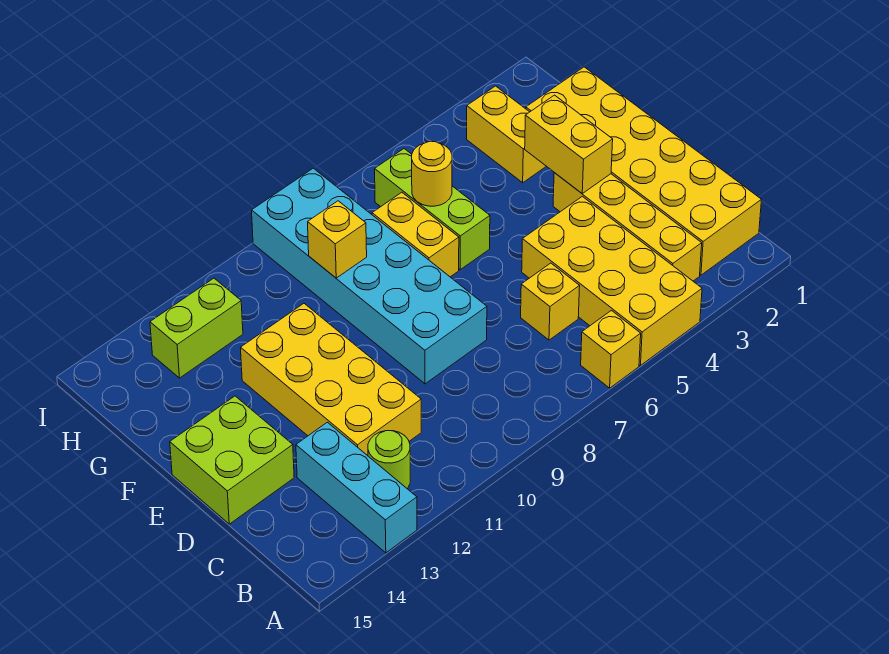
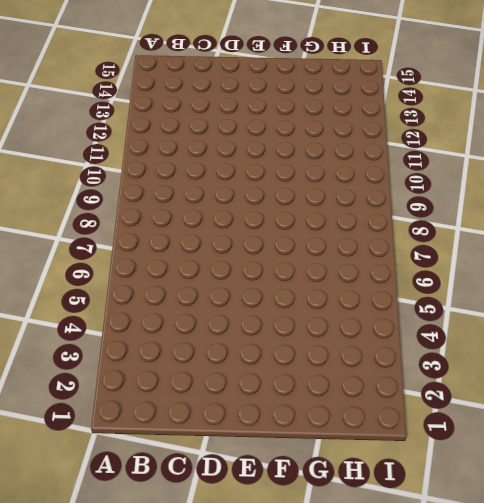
none -> yellow brick A4:D5 level 1
none -> yellow brick A6 level 1
none -> cyan brick A13:C13 level 1

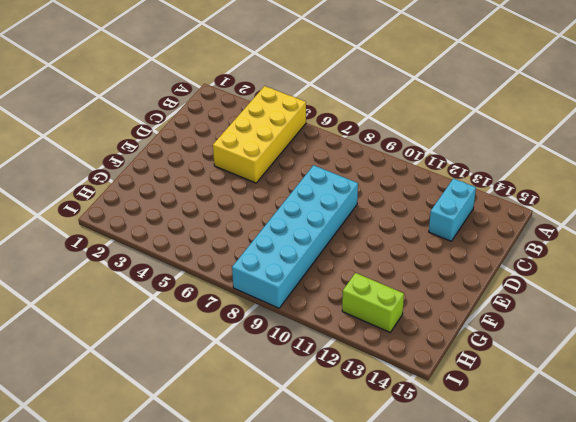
cyan brick B13:C13 level 1 -> cyan brick A13:C13 level 1
none -> yellow brick A6 level 1
none -> yellow brick B1:G2 level 1
none -> yellow brick B3:E3 level 1

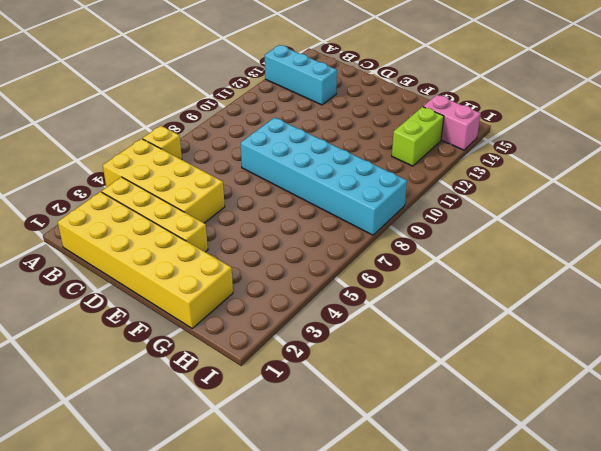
pink brick H14:I14 level 1 -> none
none -> lime round brick B12 level 1
none -> yellow brick C6 level 1
none -> yellow brick C11:F12 level 1

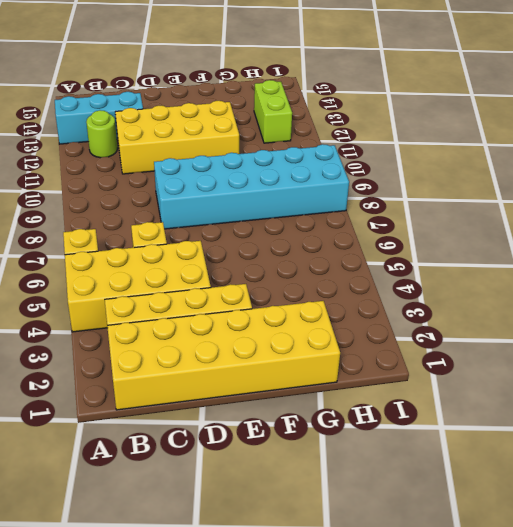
none -> lime brick D14:E15 level 1
none -> lime brick F6:H6 level 1
none -> yellow brick F7:G7 level 1

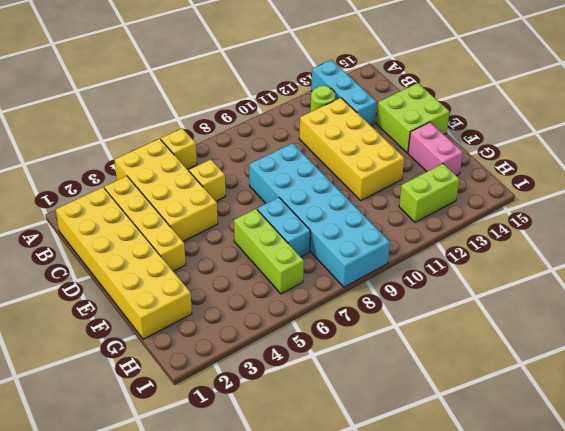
cyan brick F7:G7 level 1 -> yellow brick F7:G7 level 1
pink brick F14:G14 level 1 -> none
none -> yellow brick G3:H3 level 1
none -> yellow brick E3:F3 level 2
none -> yellow round brick G6 level 2

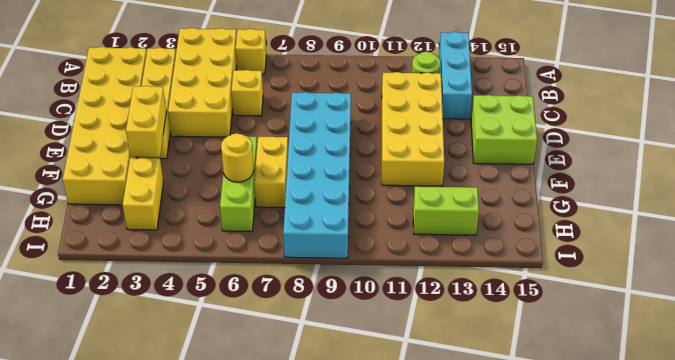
none -> yellow brick G9 level 2

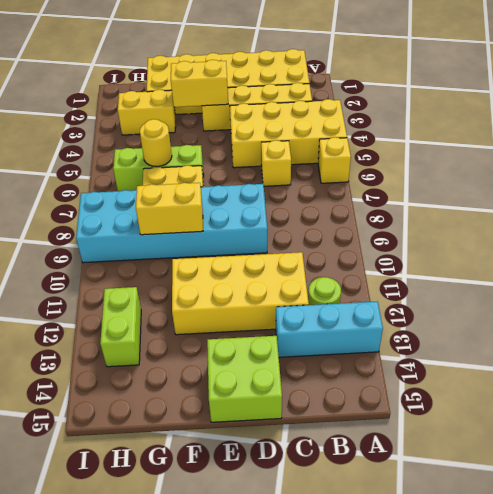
yellow brick F9:G9 level 2 -> yellow brick G9 level 2

